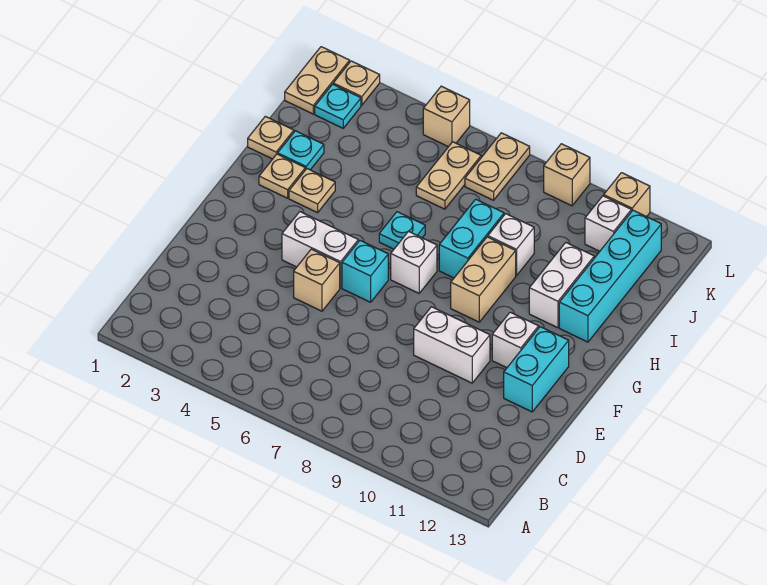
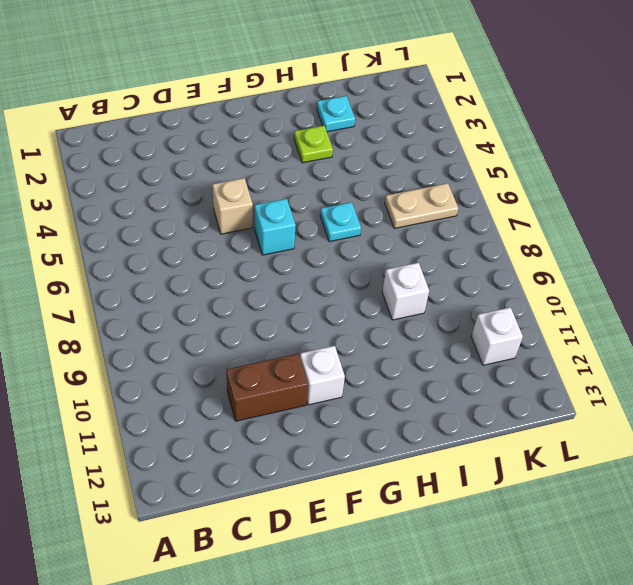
brown brick D11:E11 level 1 -> none
lime plate H3 level 1 -> tan plate H3 level 1
none -> white brick E9:E10 level 1
none -> cyan brick E12:F12 level 1
none -> white brick F4:F5 level 1

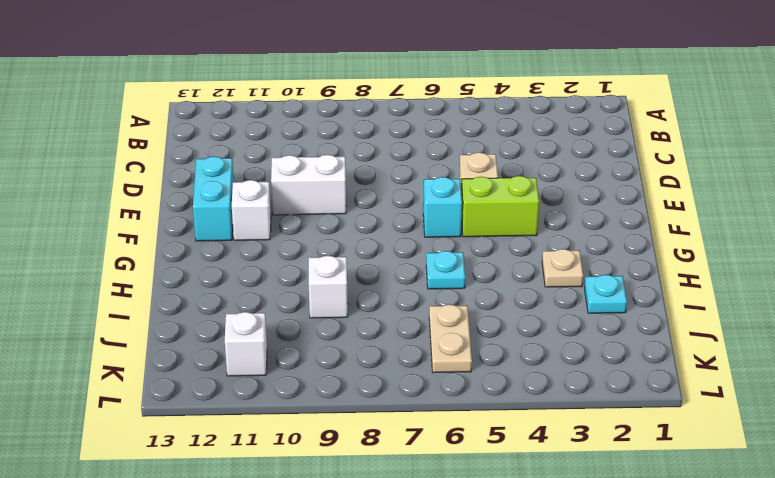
lime brick F4:F5 level 1 -> white brick F4:F5 level 1
none -> white brick G7 level 1
none -> tan brick G9:H9 level 1
none -> tan plate H2 level 1

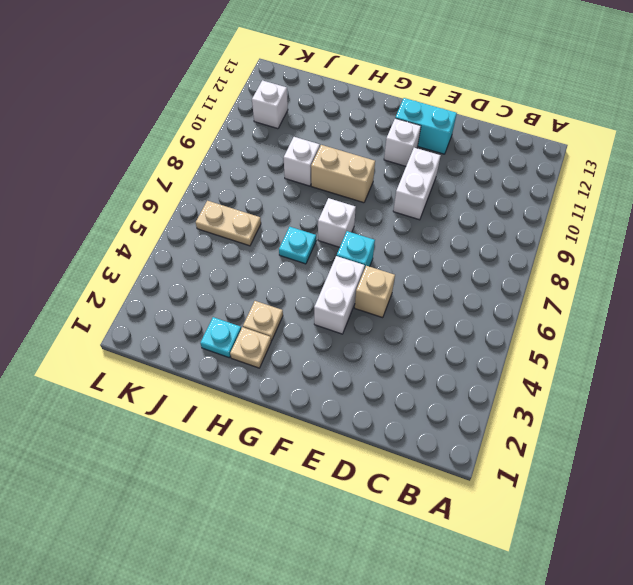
none -> cyan brick H8:I8 level 1
none -> white brick H11:I11 level 1
none -> cyan brick H12:K12 level 1

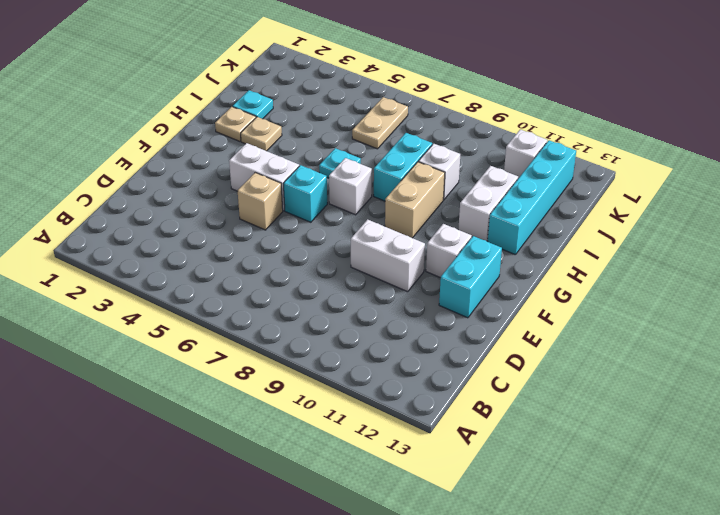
none -> tan plate I1 level 1
none -> tan plate K1:L1 level 1
none -> cyan plate K2 level 1

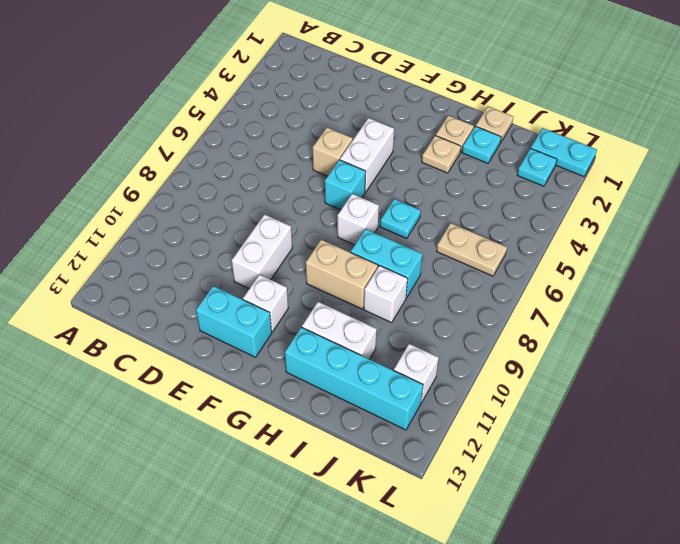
cyan plate K1:L1 level 1 -> tan plate K1:L1 level 1
none -> tan plate K7:L7 level 1
none -> tan plate L2 level 1
none -> tan brick L5 level 1

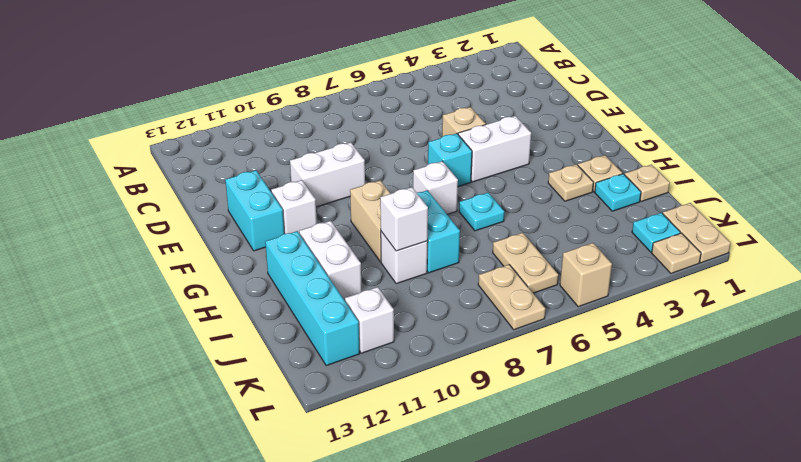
white brick I9 level 2 -> none
none -> tan brick L9 level 1
none -> tan brick L11 level 1

